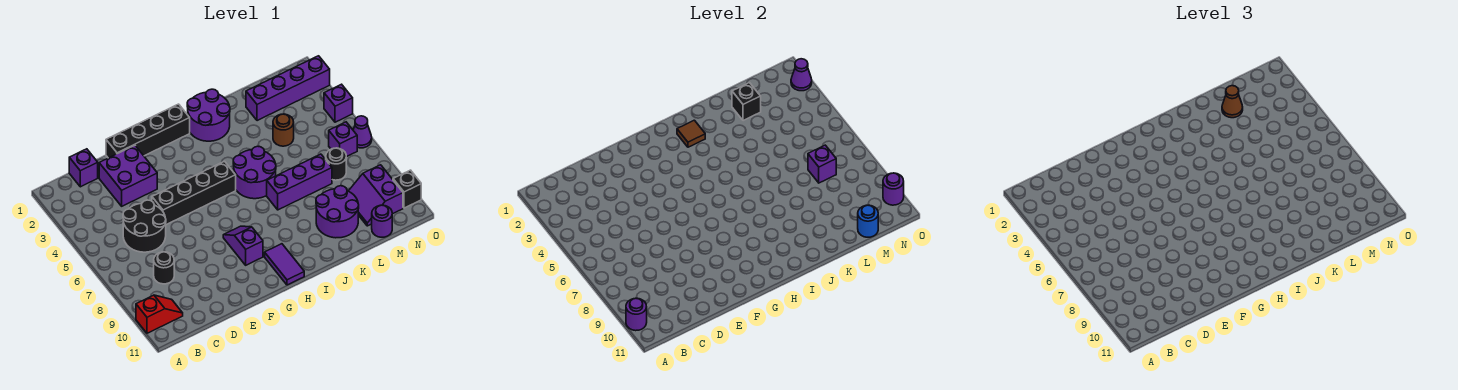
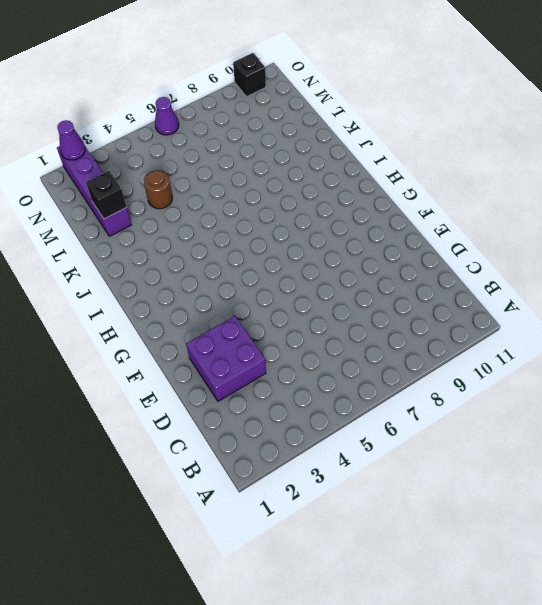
none -> red slope A10:B10 level 1 top A
none -> purple brick C1 level 1
none -> black round brick C5:D6 level 1
none -> black round brick C8 level 1

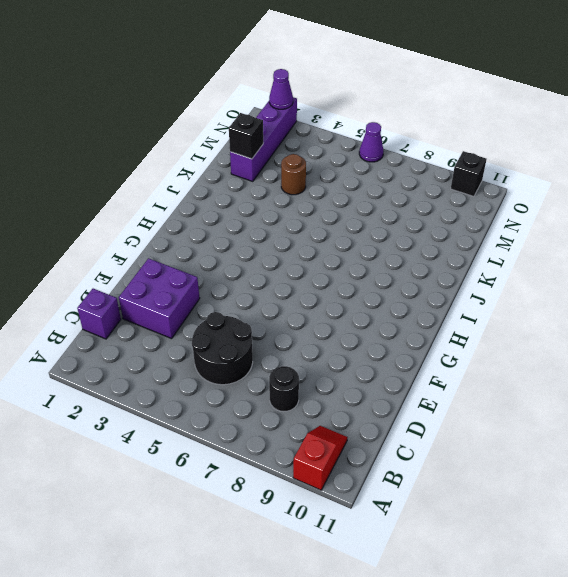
none -> black brick E1:H1 level 1
none -> black brick E5:H5 level 1
none -> purple slope G8:G9 level 1 top 9
none -> purple tile H10:H11 level 1

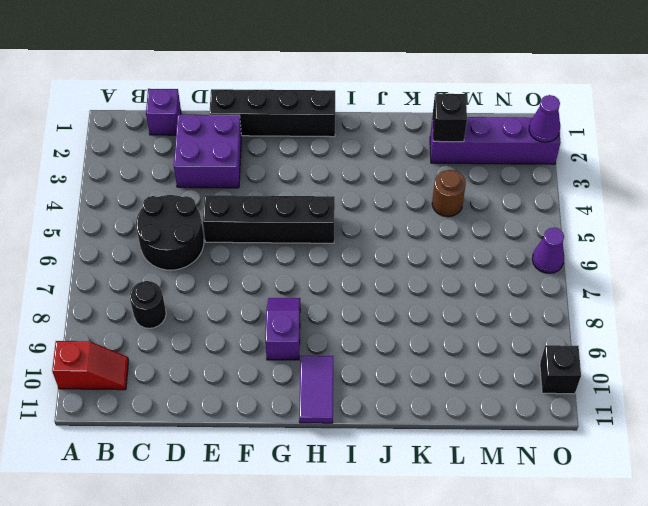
none -> purple round brick I1:J2 level 1
none -> purple round brick I5:J6 level 1
none -> purple brick J7:L7 level 1
none -> purple round brick K9:L10 level 1

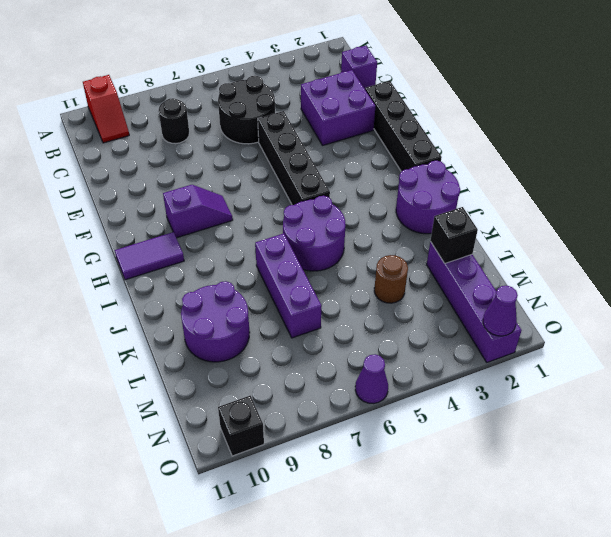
none -> black round brick M7 level 1
none -> purple slope M9:N10 level 1 top N
none -> purple round brick M11 level 1
none -> purple brick N6 level 1

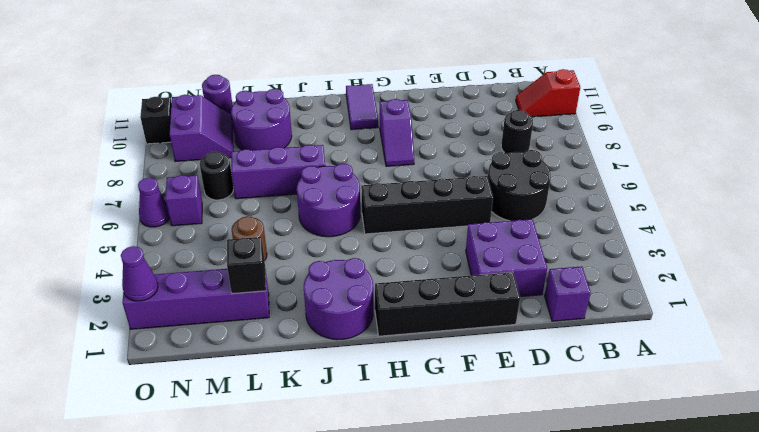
none -> purple brick O4 level 1
none -> purple round brick A10 level 2
none -> brown tile I2 level 2
none -> purple brick M7 level 2

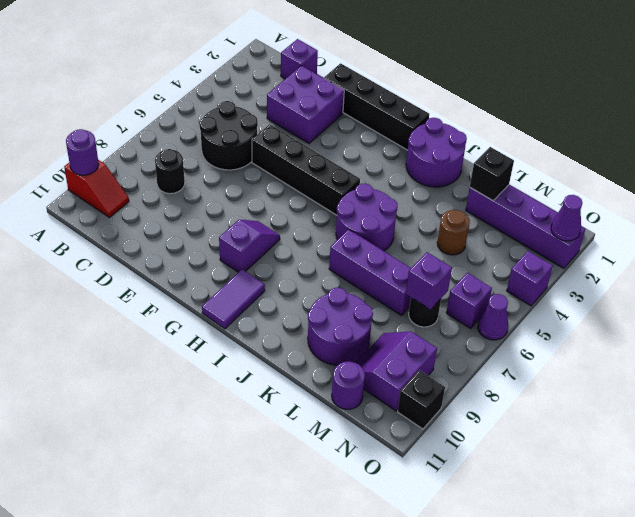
none -> brown tile I2 level 2
none -> blue round brick M11 level 2
none -> purple round brick O10 level 2
none -> brown cone L2 level 3

